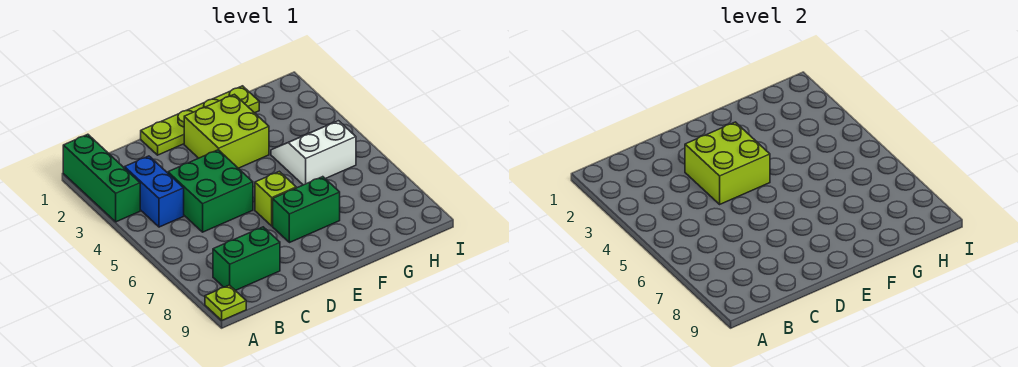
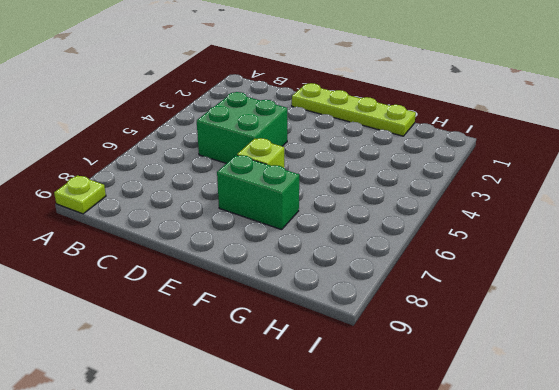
none -> green brick A1:A3 level 1
none -> blue brick B3:B4 level 1

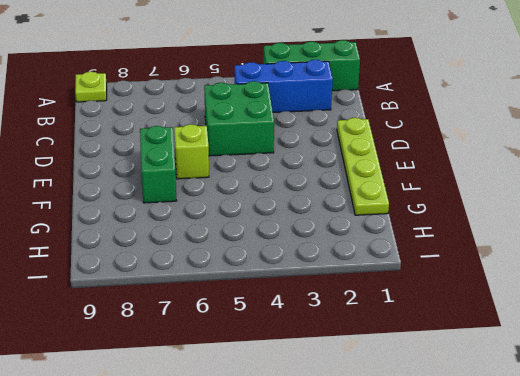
blue brick B2:B4 level 1 -> blue brick B3:B4 level 1
none -> green brick B8:C8 level 1
none -> lime brick E2:F3 level 1

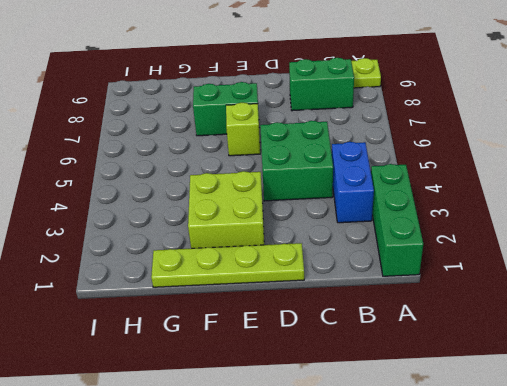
none -> white slope G4:H5 level 1 top 5
none -> lime brick D3:E4 level 2

